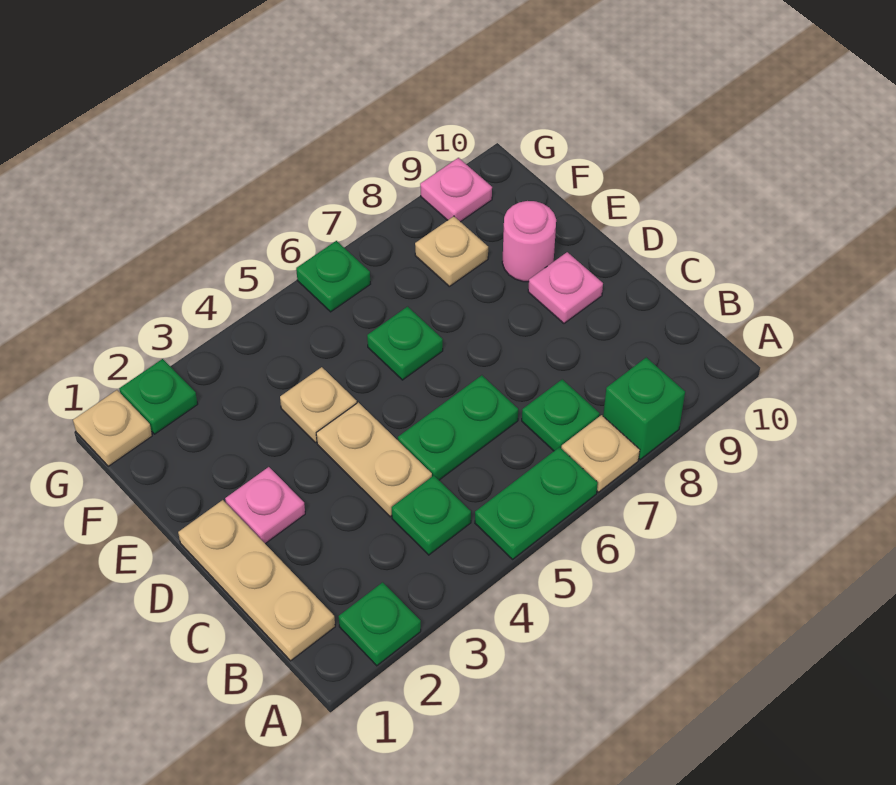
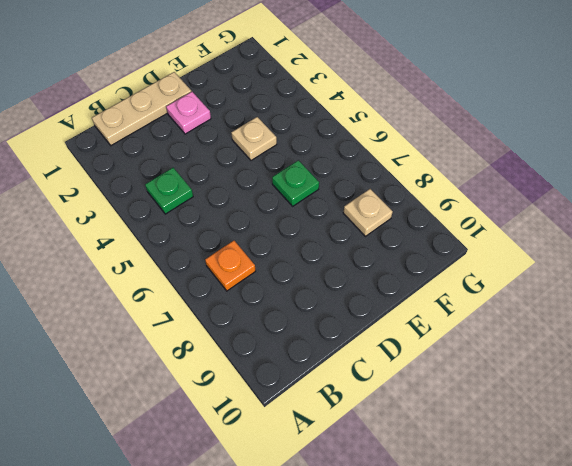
orange plate B7 level 1 -> green plate B7 level 1
none -> green plate A2 level 1
none -> green plate A5:A6 level 1
none -> tan plate A7 level 1

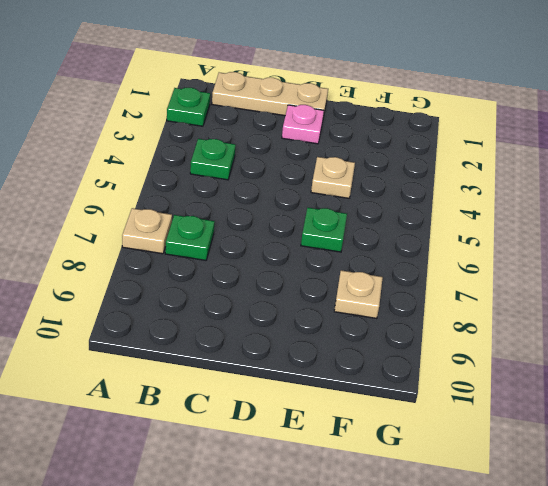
none -> green plate A5:A6 level 1
none -> green brick A8 level 1
none -> tan plate C4:D4 level 1

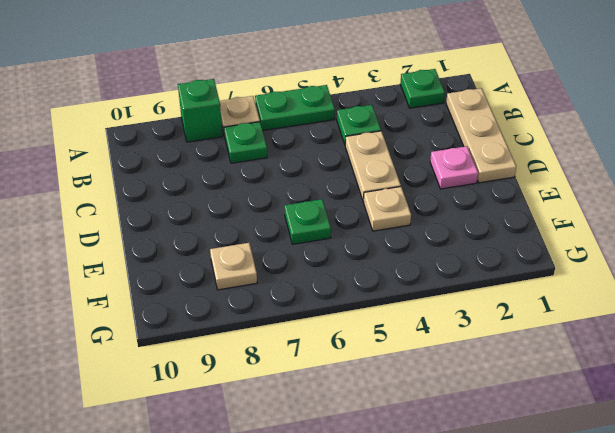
none -> green plate C5:C6 level 1
none -> pink plate D9 level 1
none -> pink round brick E9 level 1

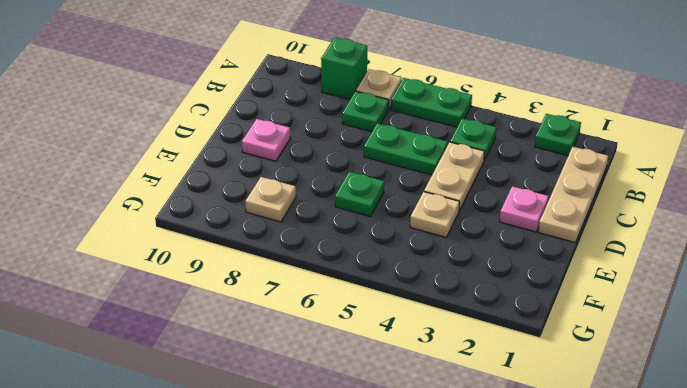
none -> pink round brick E9 level 1
none -> tan plate G1 level 1
none -> green plate G2 level 1

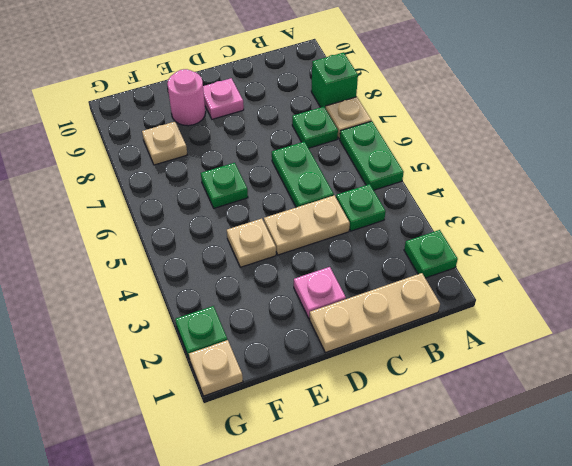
none -> green plate G6 level 1
none -> pink plate G9 level 1

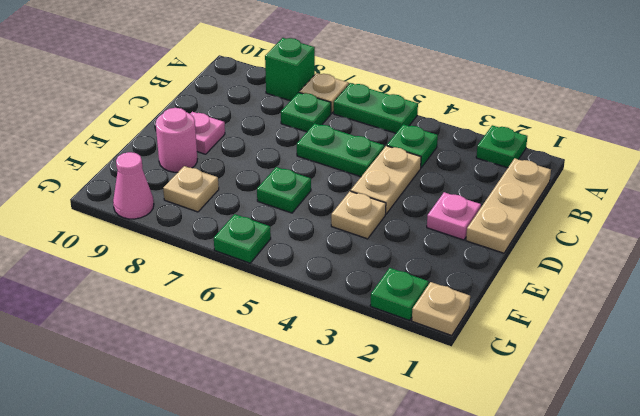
pink cone G9 level 1 -> pink plate G9 level 1

